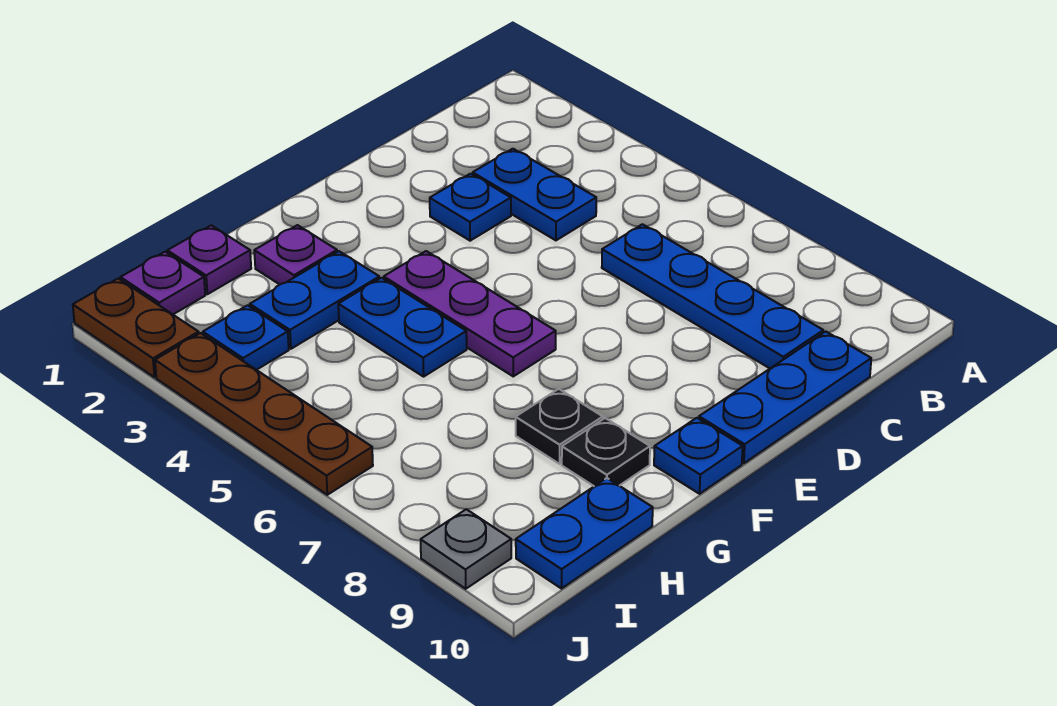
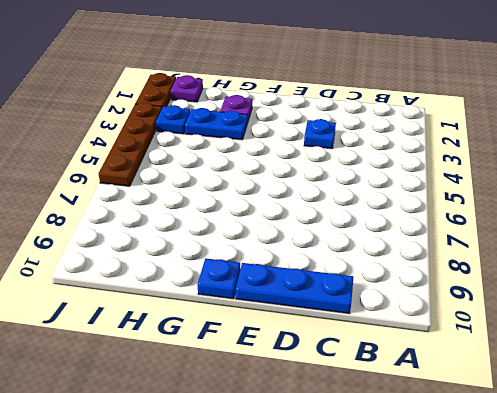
none -> blue plate C3:C4 level 1
none -> blue plate C6:C9 level 1
none -> purple plate F4:F6 level 1

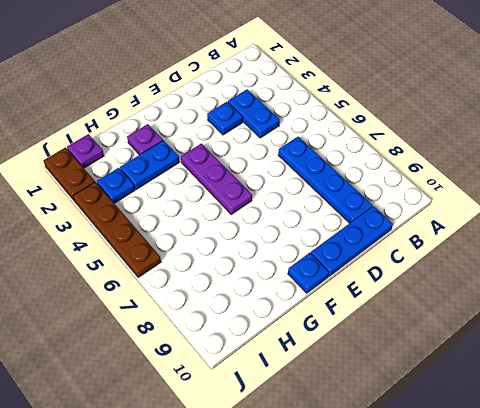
none -> blue plate G4:G5 level 1
none -> black plate G8 level 1
none -> black plate G9 level 1

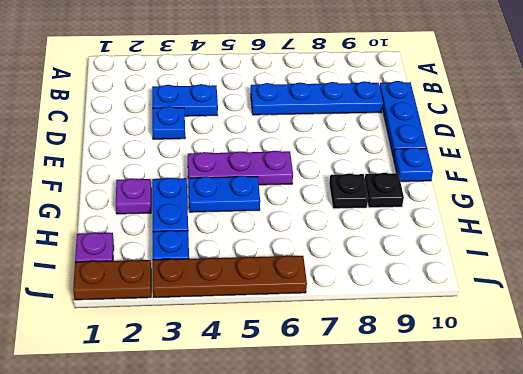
none -> purple plate H1 level 1
none -> blue plate H10:I10 level 1
none -> grey plate J9 level 1

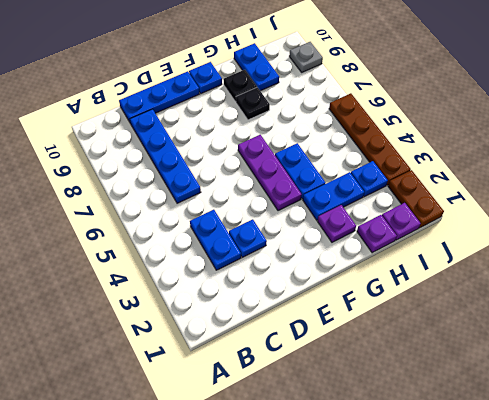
blue plate H9:H10 level 1 -> blue plate H10:I10 level 1

